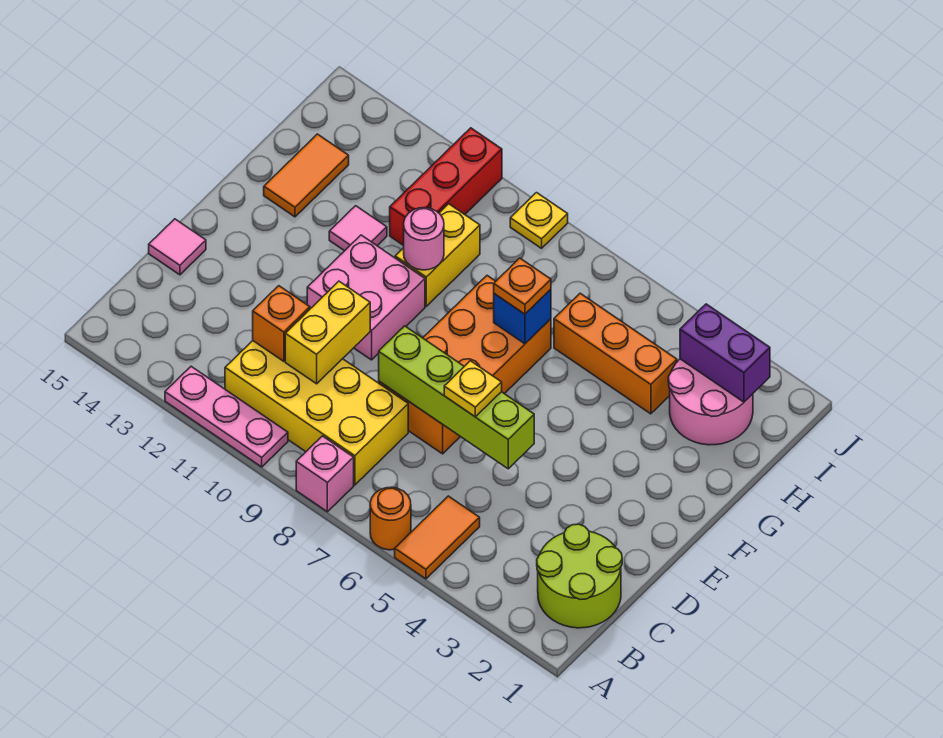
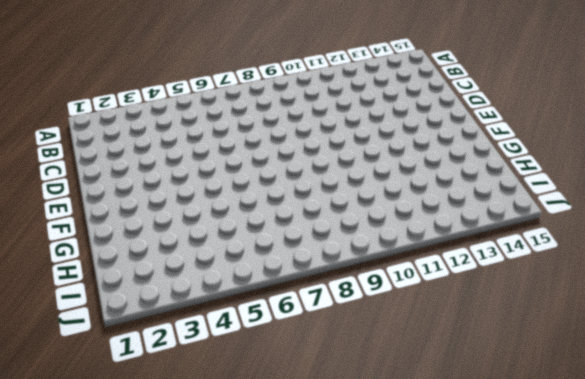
none -> orange tile A5:B5 level 1
none -> orange round brick A6 level 1
none -> pink brick A8 level 1

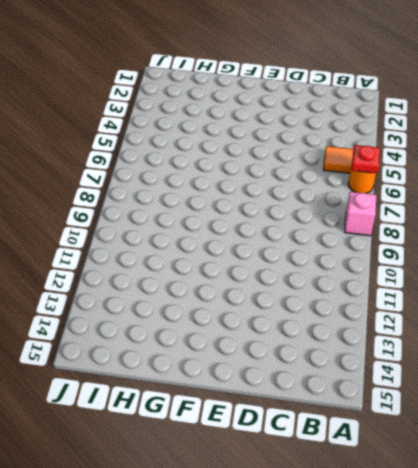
red plate A6 level 2 -> none
none -> pink plate A10:A12 level 1
none -> lime round brick B1:C2 level 1
none -> yellow brick B8:C11 level 1

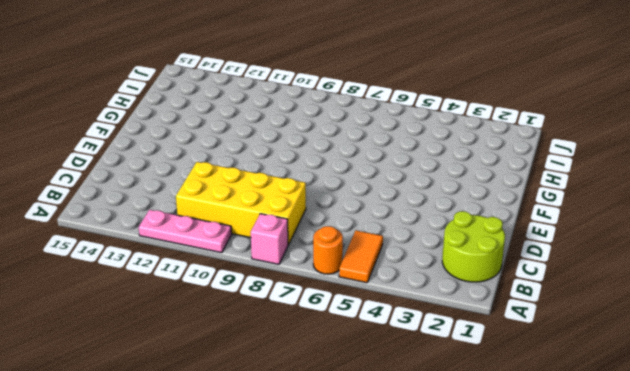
none -> orange brick D7:G8 level 1
none -> pink tile D15 level 1
none -> pink brick E10:F11 level 1

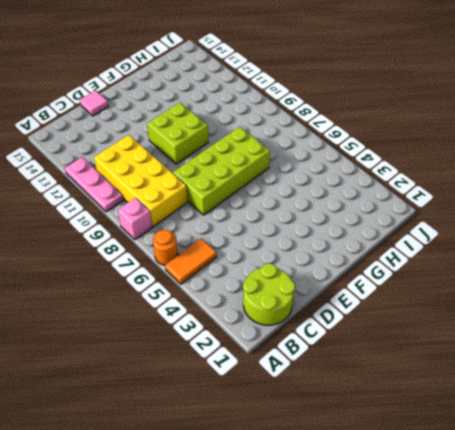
lime brick D7:G8 level 1 -> orange brick D7:G8 level 1
lime brick E10:F11 level 1 -> pink brick E10:F11 level 1
none -> yellow brick G10:H10 level 1
none -> pink tile G12 level 1
none -> orange tile G14:H14 level 1

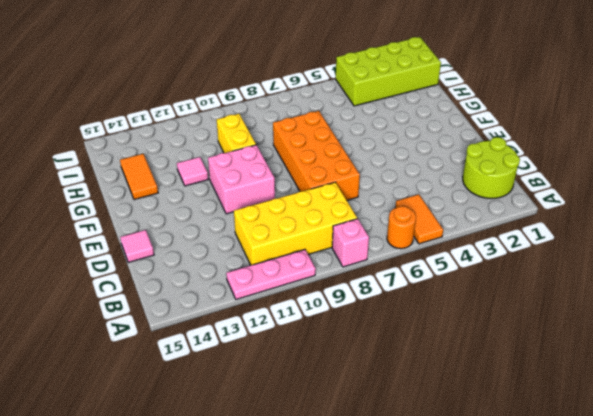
lime brick I1:J4 level 1 -> pink round brick H2:I3 level 1
none -> orange brick H4:H6 level 1
none -> red brick H11:J11 level 1
none -> yellow plate J9 level 1

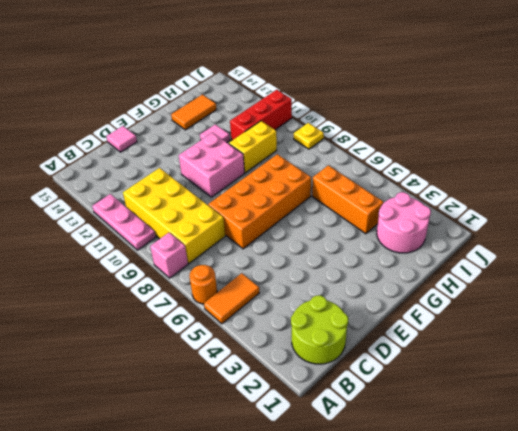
none -> yellow brick C10:D10 level 2
none -> orange brick C11 level 2
none -> lime brick D5:D8 level 2

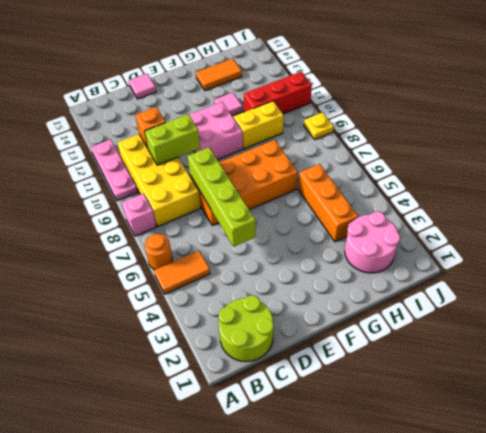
lime brick C10:D10 level 2 -> yellow brick C10:D10 level 2
none -> blue brick G7 level 2
none -> pink round brick G10 level 2
none -> purple brick I2:I3 level 2

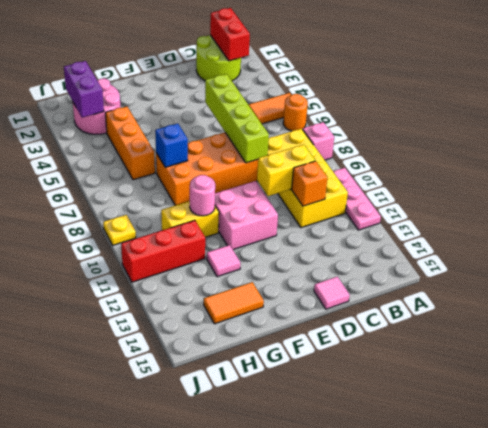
red brick B1:B2 level 2 -> none
none -> yellow plate D6 level 3
none -> orange plate G7 level 3

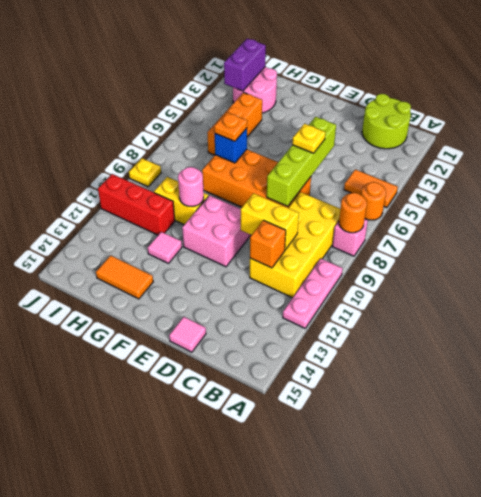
orange round brick A8 level 2 -> none

